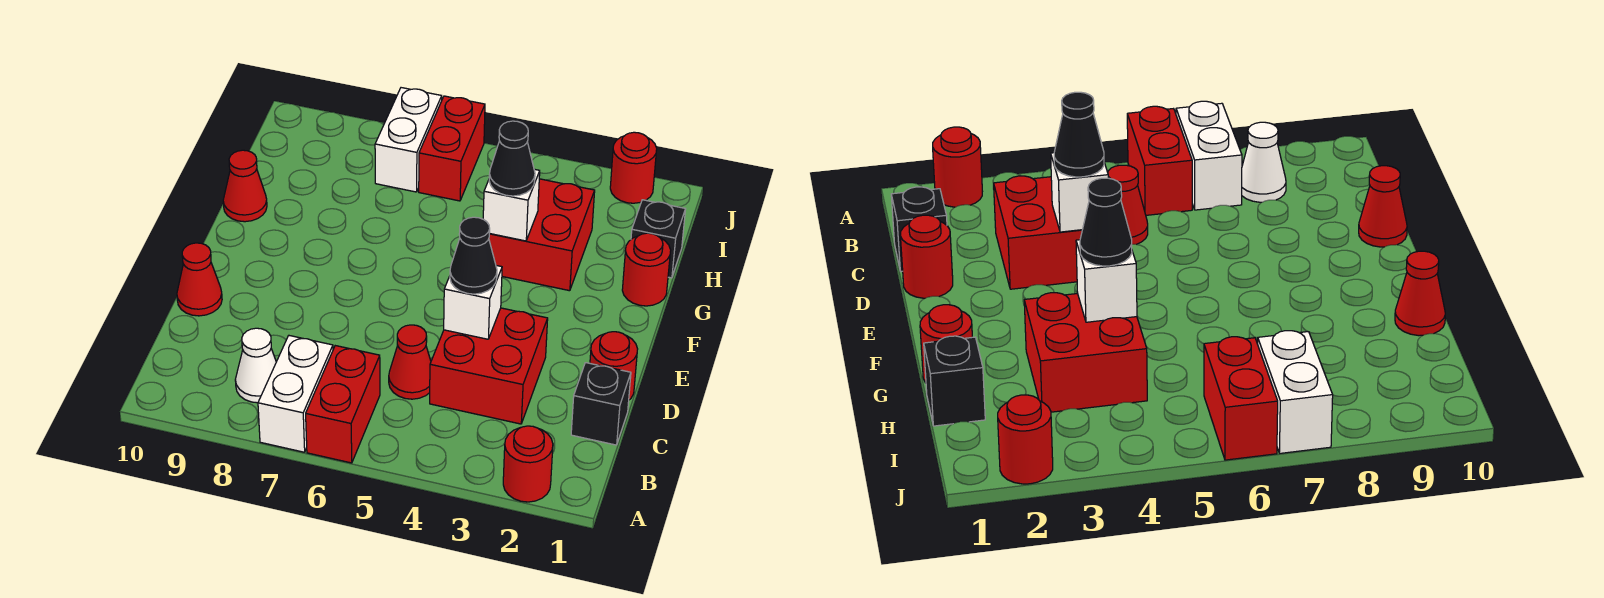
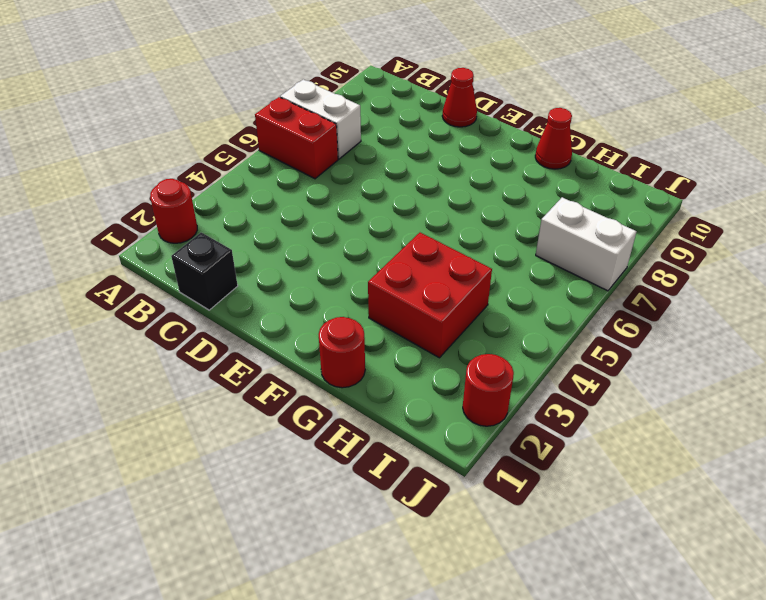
none -> white cone B8 level 1
none -> red brick C3:D4 level 1
none -> red cone C5 level 1

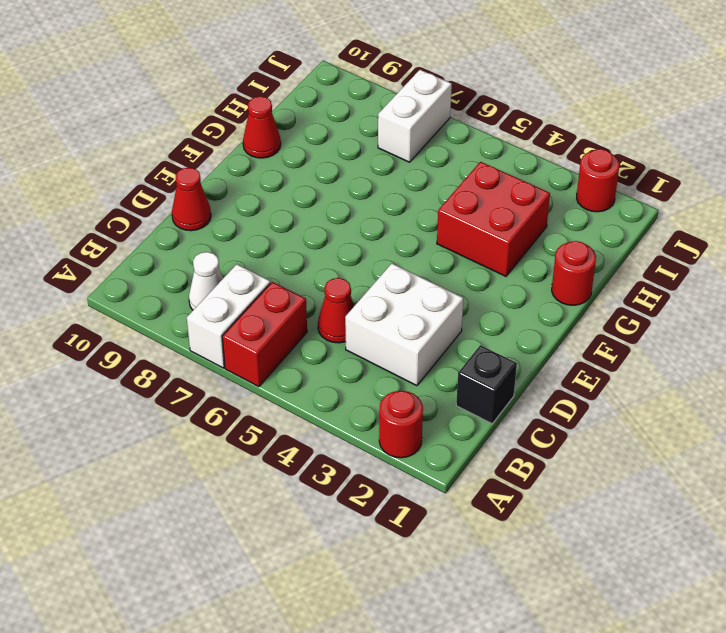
white brick C3:D4 level 1 -> red brick C3:D4 level 1
none -> red round brick D1 level 1
none -> black brick H1 level 1
none -> red brick I6:J6 level 1

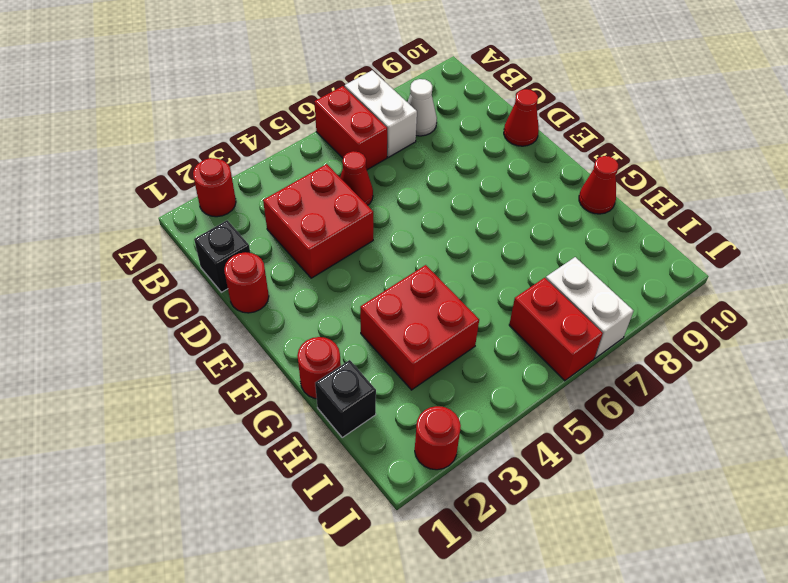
none -> white brick D4 level 2
none -> white brick G4 level 2
none -> black cone D4 level 3

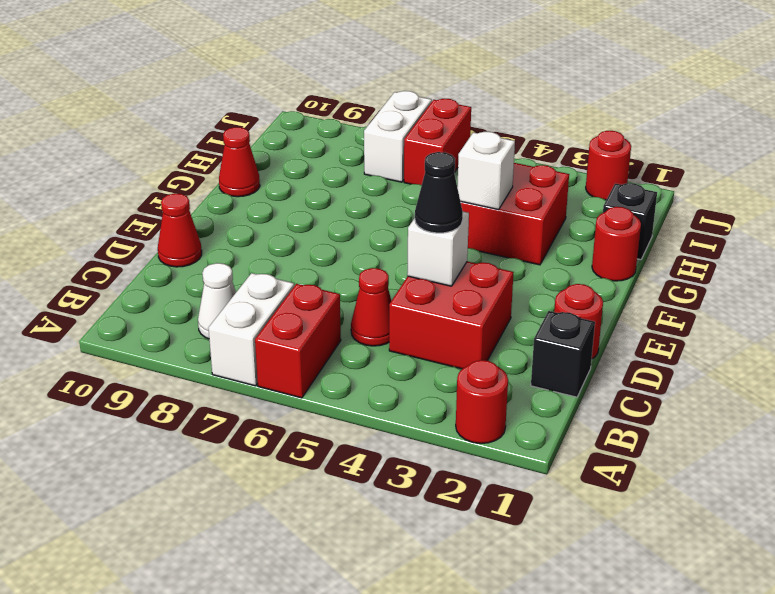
none -> black cone G4 level 3

